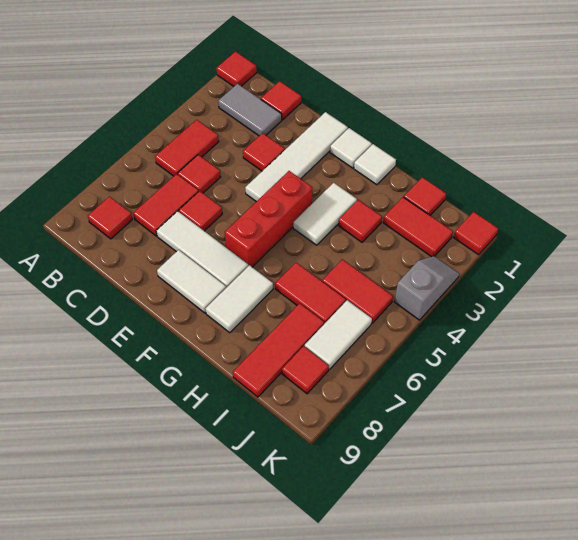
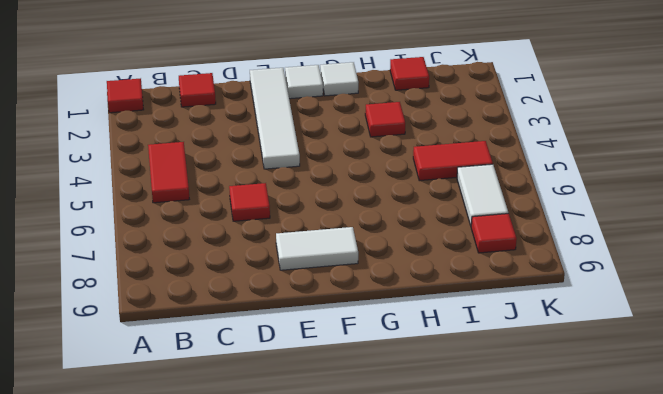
none -> grey tile B2:C2 level 1
none -> red tile B8 level 1
none -> red tile C5 level 1

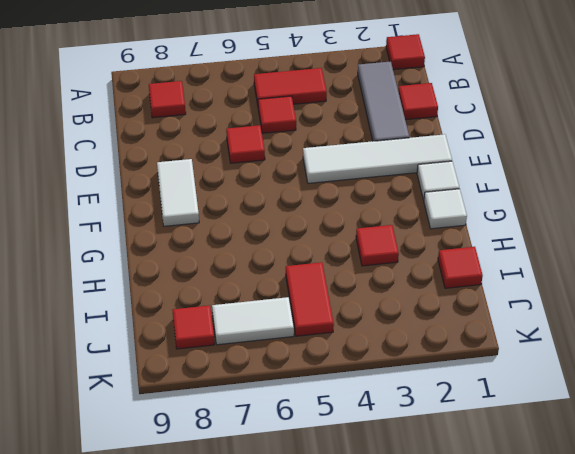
grey tile B2:D2 level 1 -> grey tile B2:C2 level 1
none -> red tile C6:C7 level 1
none -> red tile D3 level 1
none -> white tile D7:F7 level 1

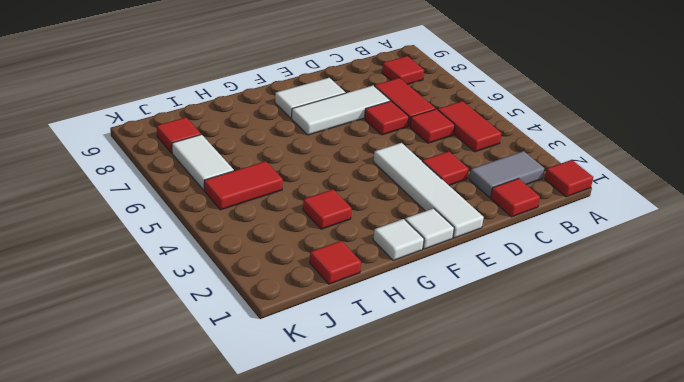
none -> red brick F4:F6 level 1
none -> white tile G3:G4 level 1
none -> white tile G7:G8 level 1

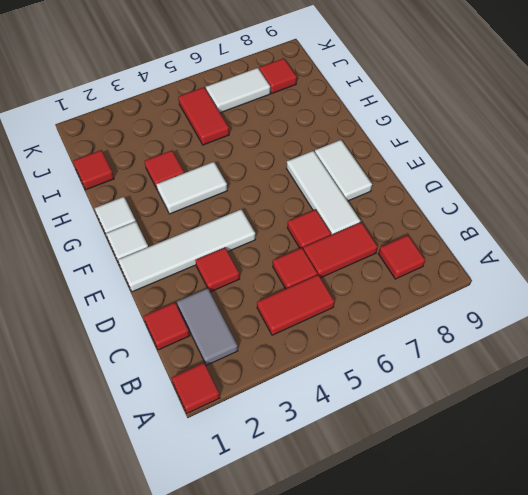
none -> red brick F4:F6 level 1
none -> white tile G7:G8 level 1
none -> red tile H6:I6 level 1

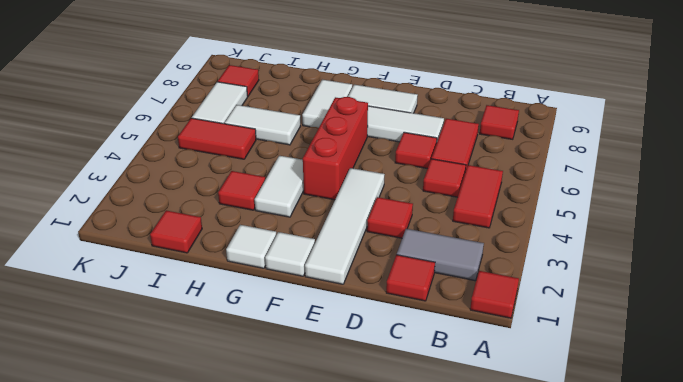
white tile H6:I6 level 1 -> red tile H6:I6 level 1
none -> red tile I2:J2 level 1
none -> red tile I7:I9 level 1
none -> red tile K1 level 1

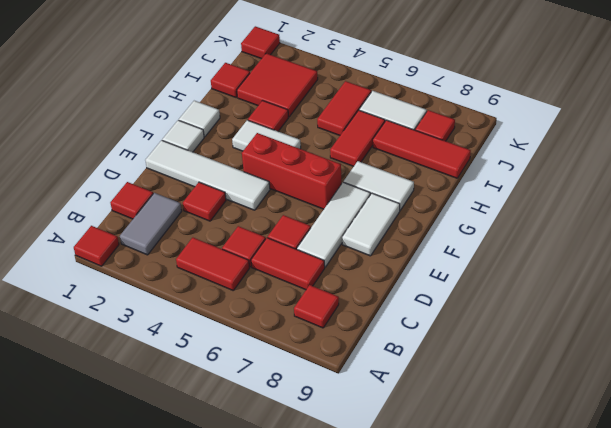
red tile I2:J3 level 1 -> red tile I2:J2 level 1
none -> grey slope K3:K4 level 1 top 4

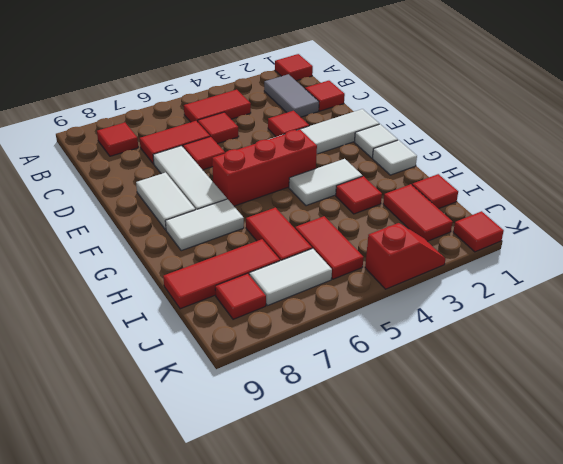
red slope K3:K4 level 1 top 4 -> grey slope K3:K4 level 1 top 4

